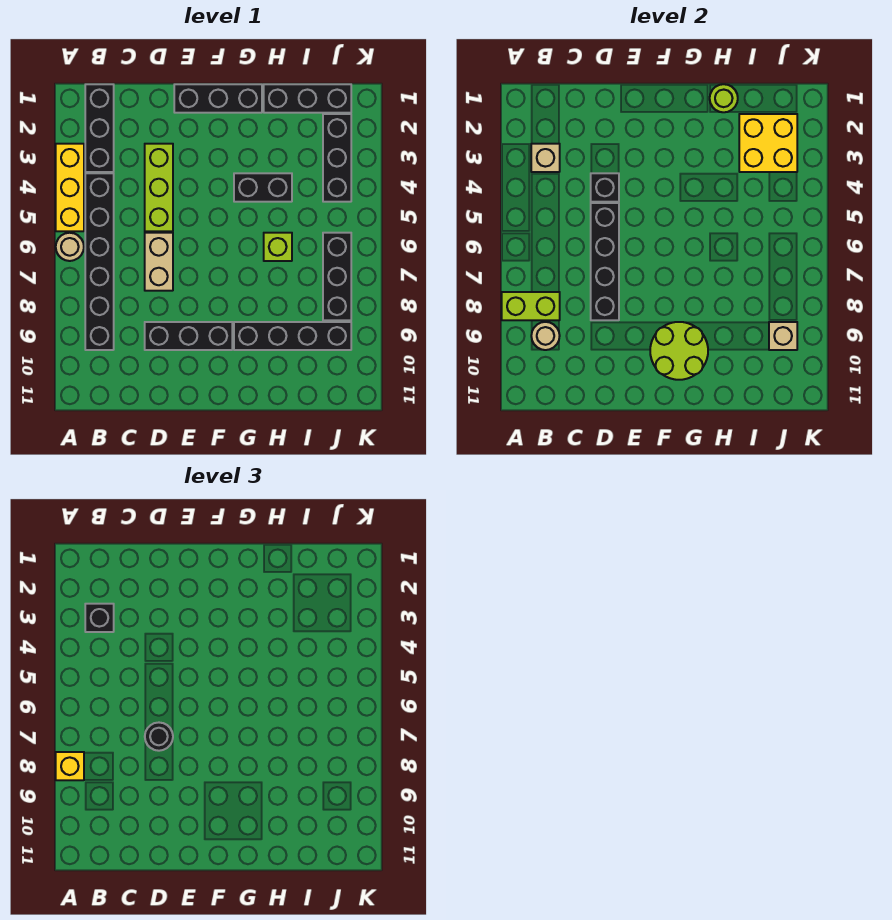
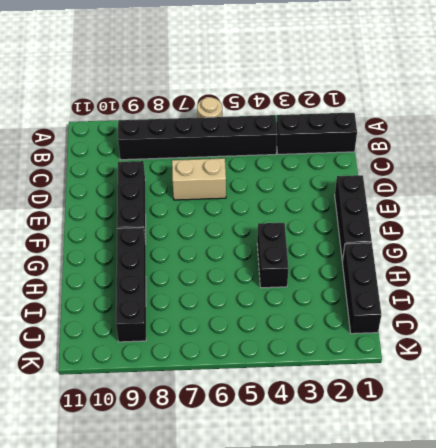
none -> yellow brick A3:A5 level 1
none -> lime brick D3:D5 level 1
none -> lime brick H6 level 1

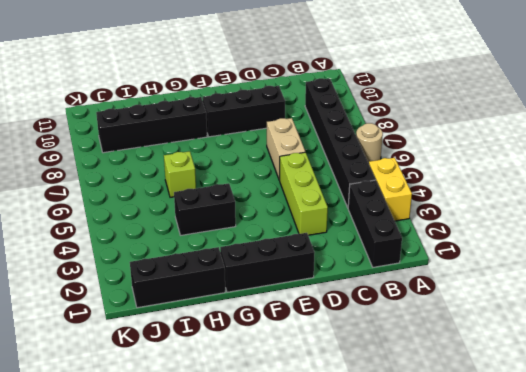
yellow brick A3:A4 level 1 -> yellow brick A3:A5 level 1
none -> black brick J2:J4 level 1
none -> black brick J6:J8 level 1
none -> lime brick A8:B8 level 2

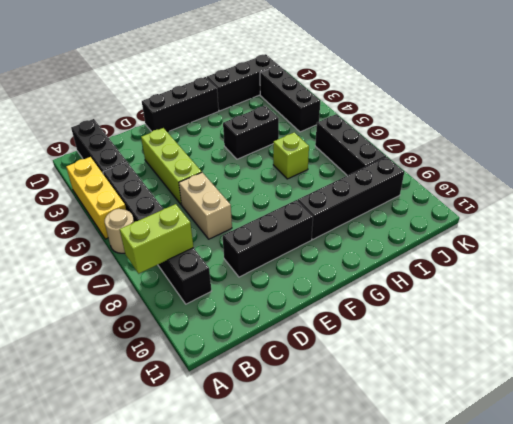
none -> tan brick B3 level 2
none -> tan round brick B9 level 2
none -> black brick D4 level 2

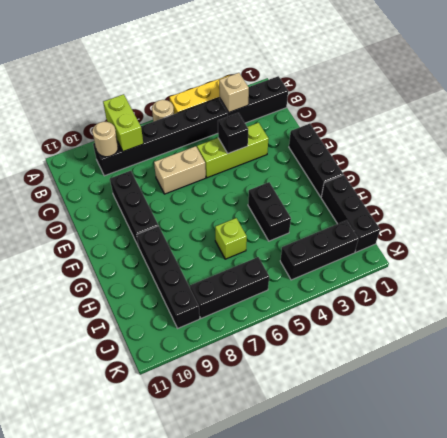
none -> black brick D5:D8 level 2
none -> lime round brick F9:G10 level 2
none -> lime round brick H1 level 2

